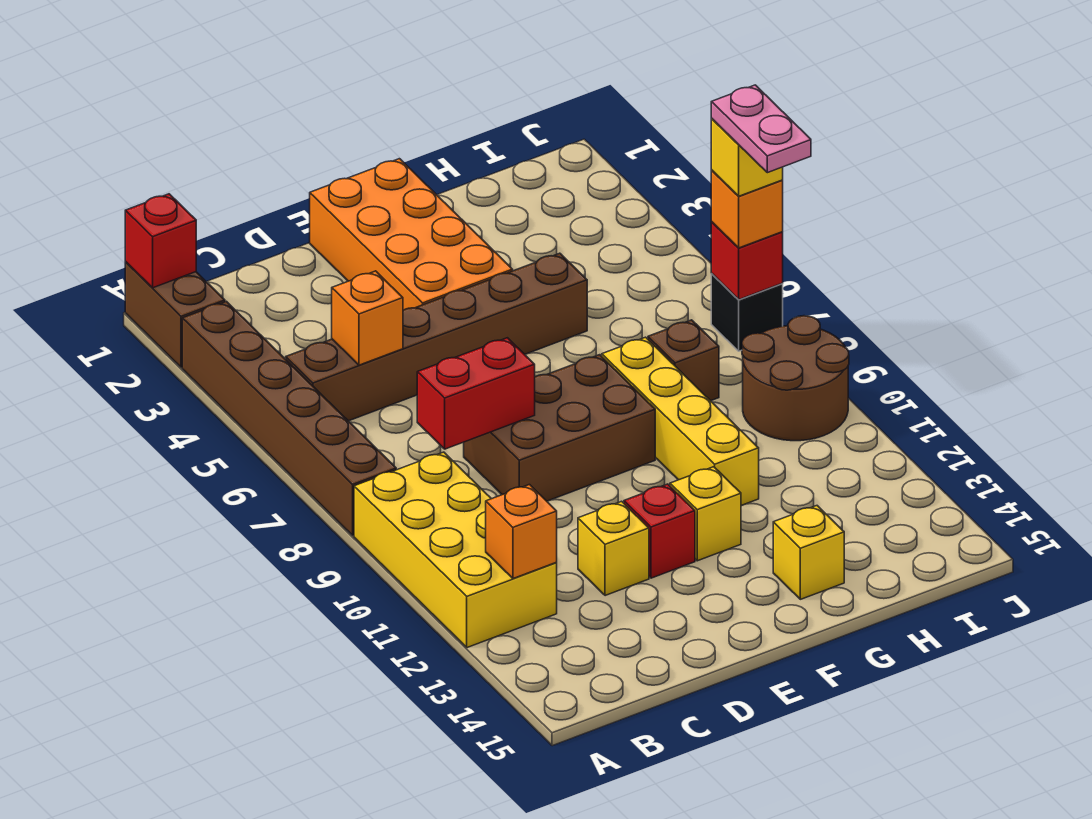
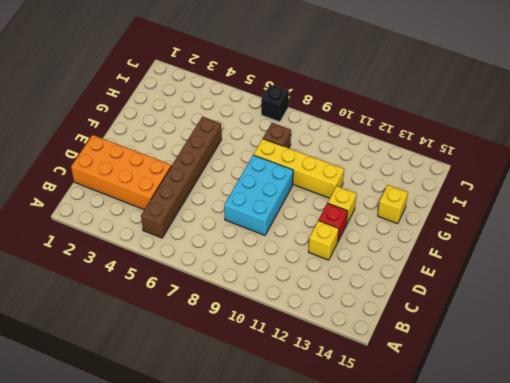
orange brick C1:D4 level 1 -> orange brick E1:F4 level 1
cyan brick D8:F9 level 1 -> brown brick D8:F9 level 1
none -> brown brick A1:A2 level 1
none -> brown brick A3:A8 level 1
none -> yellow brick A9:B12 level 1

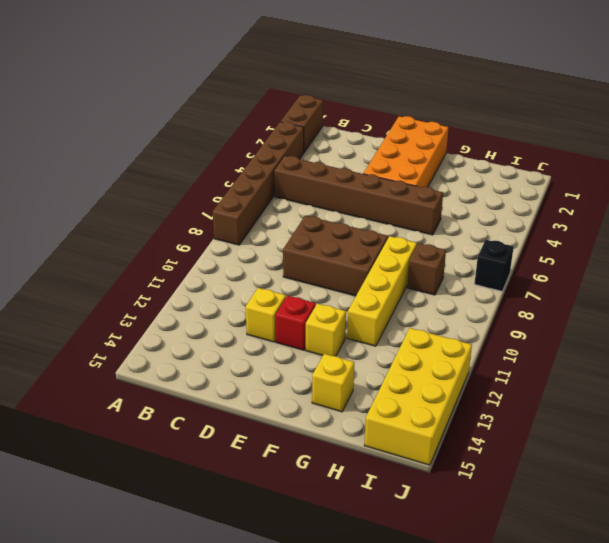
yellow brick I12:J15 level 1 -> yellow brick A9:B12 level 1
none -> brown round brick I9:J10 level 1
none -> red brick A1 level 2
none -> orange brick B12 level 2

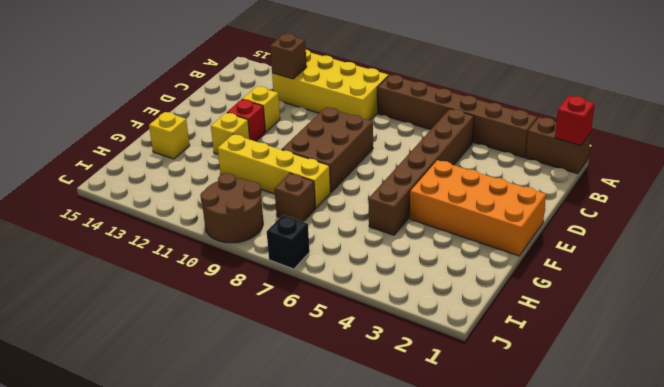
brown brick B12 level 2 -> orange brick B12 level 2
none -> orange brick C5 level 2
none -> red brick C8:D8 level 2
none -> red brick J7 level 2

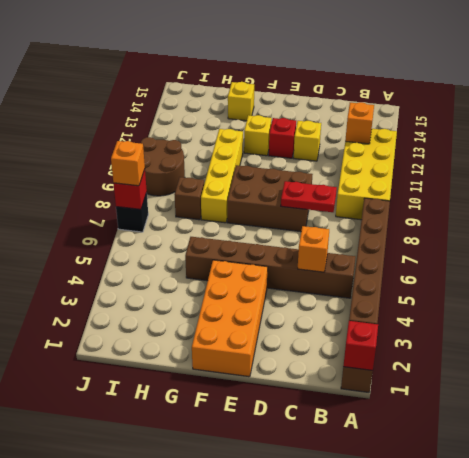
red plate C8:D8 level 2 -> red brick C8:D8 level 2
none -> yellow brick J7 level 4
none -> pink plate J7:J8 level 5

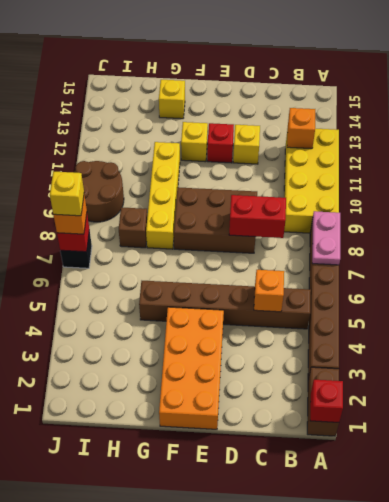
pink plate A7:A8 level 2 -> pink plate J7:J8 level 5

